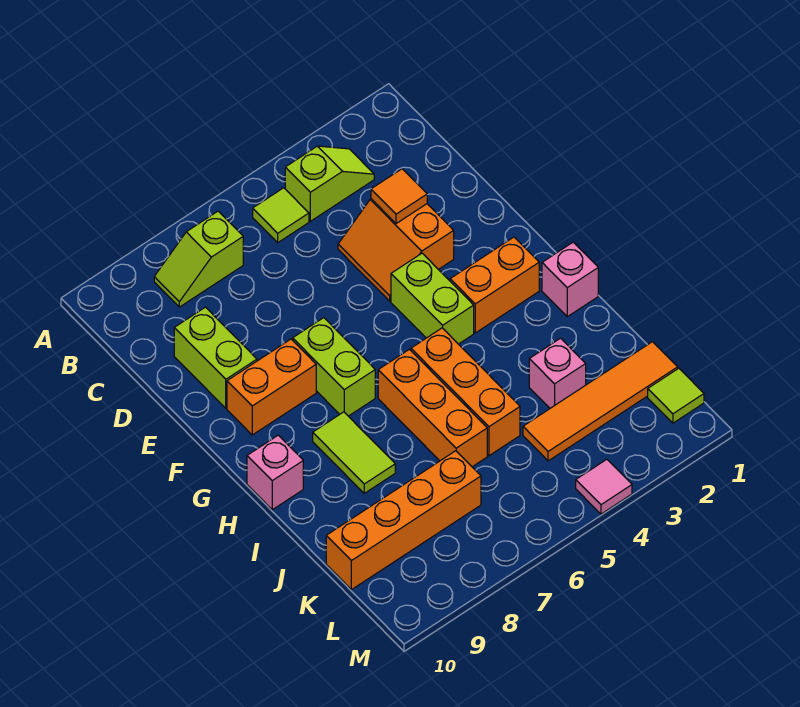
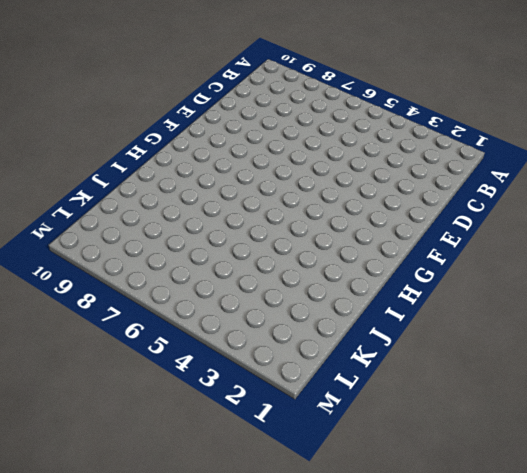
none -> lime slope B3:B4 level 1 top 4
none -> lime tile B5 level 1
none -> lime slope B7:B8 level 1 top 7

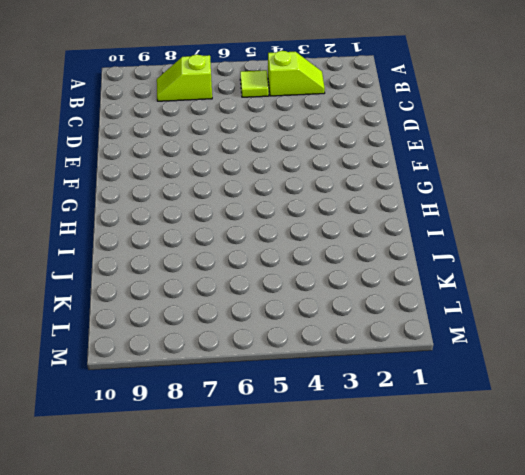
none -> orange slope D3:E4 level 1 top 3
none -> lime brick D9:E9 level 1
none -> lime brick F4:G4 level 1

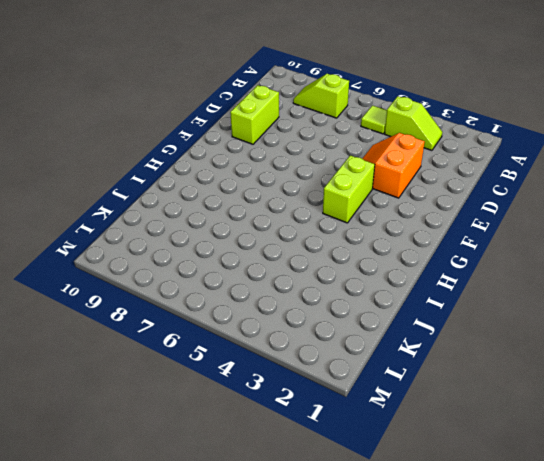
none -> lime brick F7:G7 level 1
none -> orange brick F8:F9 level 1
none -> orange brick G2:G3 level 1

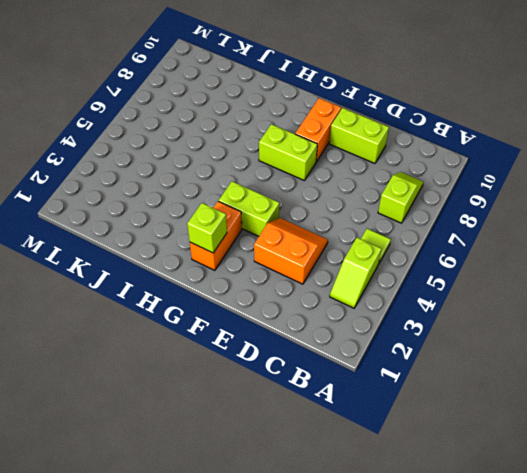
lime brick G2 level 2 -> none
none -> pink brick H1 level 1
none -> orange brick H5:J5 level 1
none -> orange brick H6:J6 level 1

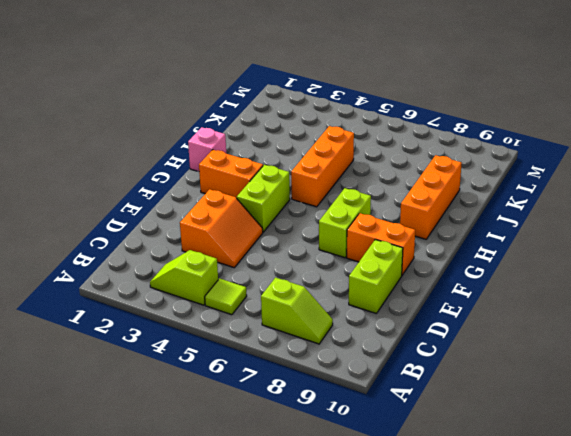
orange brick H9:J9 level 1 -> orange brick H6:J6 level 1
none -> lime tile H8:I8 level 1
none -> pink brick H10 level 1
none -> pink brick J3 level 1

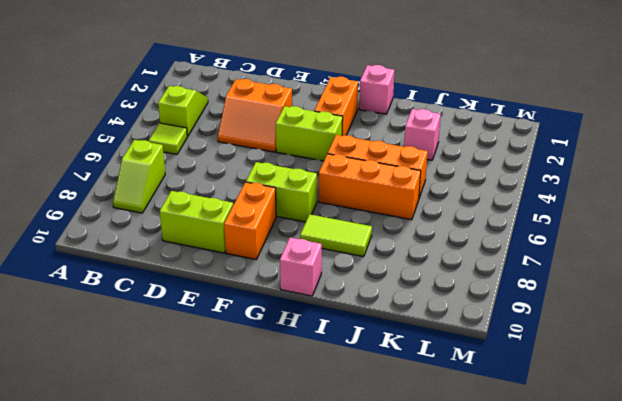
none -> orange tile K1:K4 level 1
none -> orange brick K7:K10 level 1
none -> lime tile L1 level 1

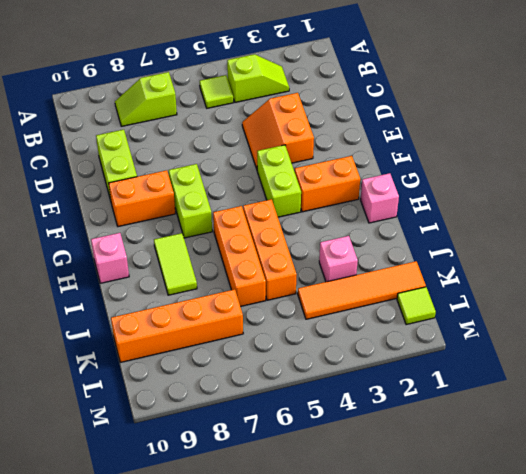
none -> pink tile M4 level 1
none -> orange tile D3 level 2

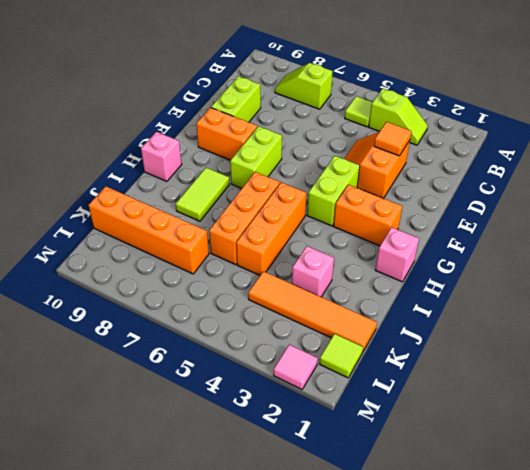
pink tile M2 level 1 -> pink tile M4 level 1

